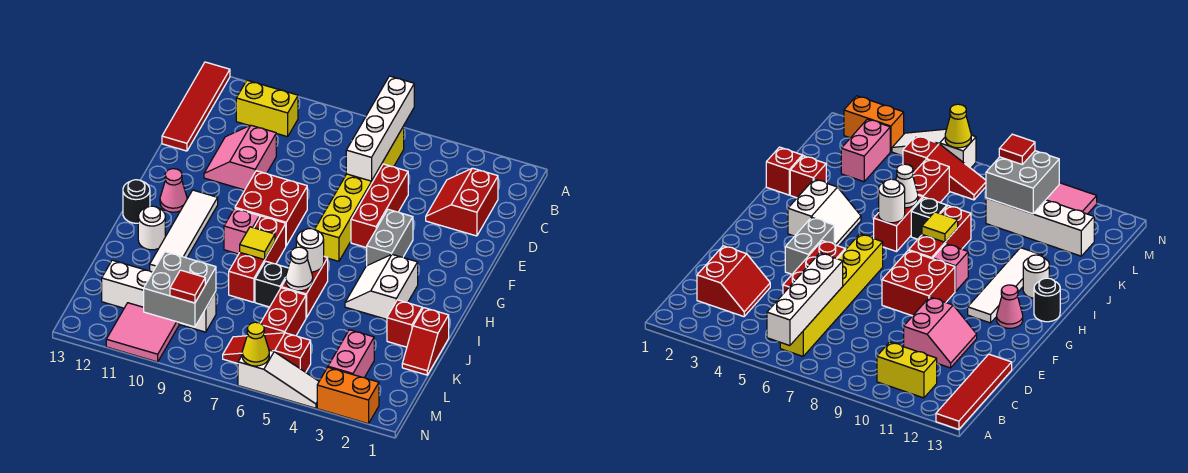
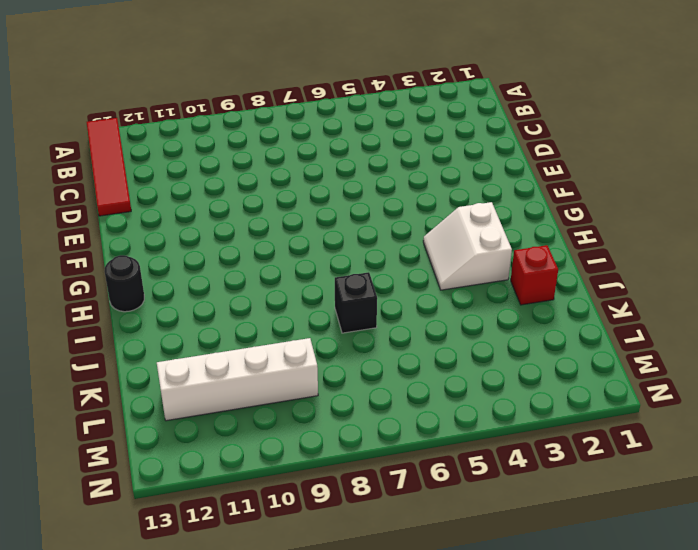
none -> yellow brick B6:G6 level 1
none -> yellow brick B10:B11 level 1
none -> red slope C2:D3 level 1 top 2
none -> red brick D5:F5 level 1

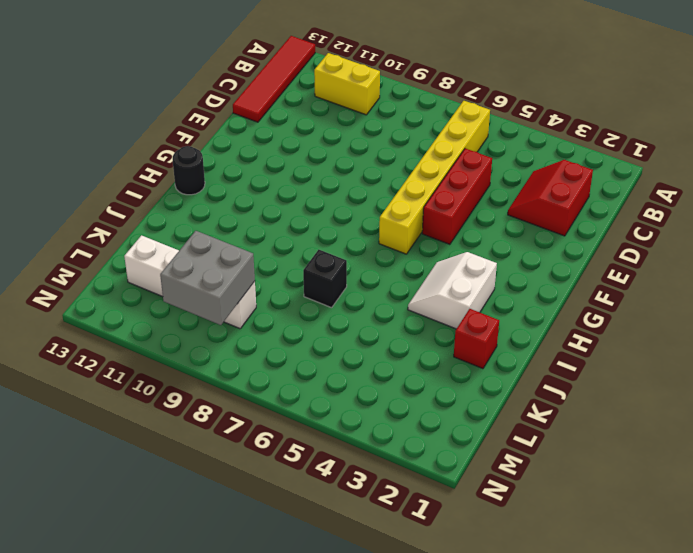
none -> pink slope D10:E11 level 1 top 10
none -> grey brick F4:G4 level 1
none -> red brick F8:G9 level 1
none -> white tile G11:J11 level 1

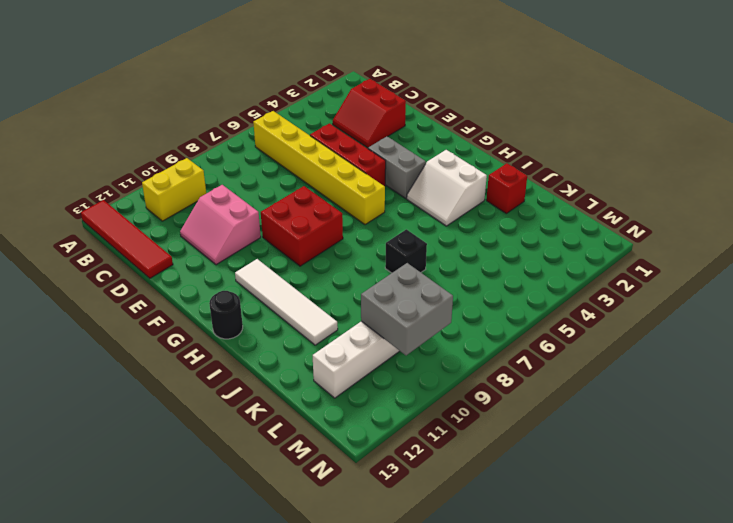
none -> pink cone G12 level 1
none -> red brick H8:J8 level 1
none -> pink brick H9 level 1
none -> red brick I6:J6 level 1

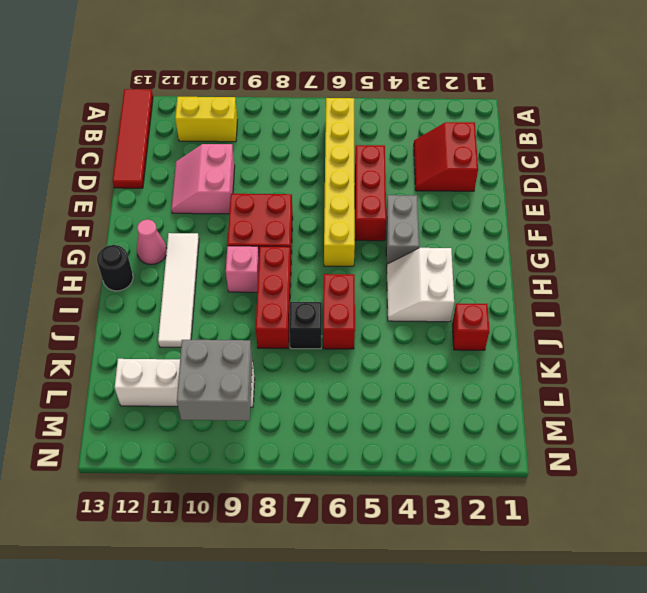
none -> white round brick I12 level 1
none -> red slope J1:K1 level 1 top J
none -> red brick K6:L6 level 1
none -> pink brick L3:M3 level 1

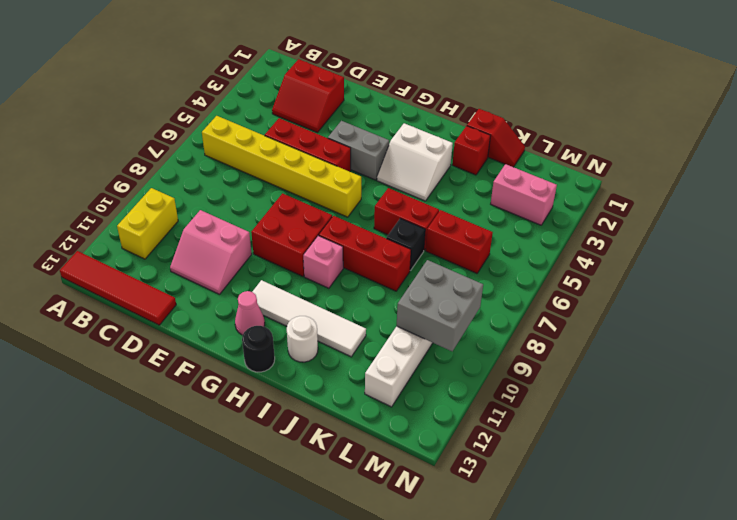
none -> red slope M5:M7 level 1 top 5
none -> pink tile M10:N11 level 1
none -> orange brick N2:N3 level 1
none -> white slope N4:N6 level 1 top 6

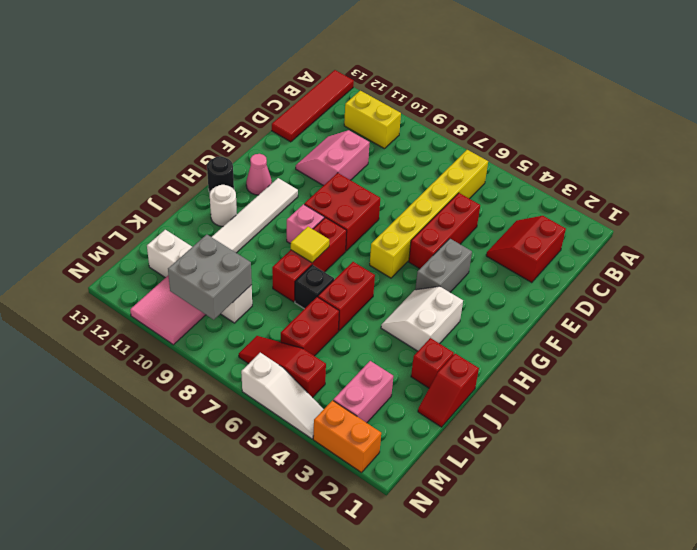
none -> white brick A6:D6 level 2
none -> white round brick I6 level 2
none -> white cone J6 level 2
none -> yellow cone N6 level 2

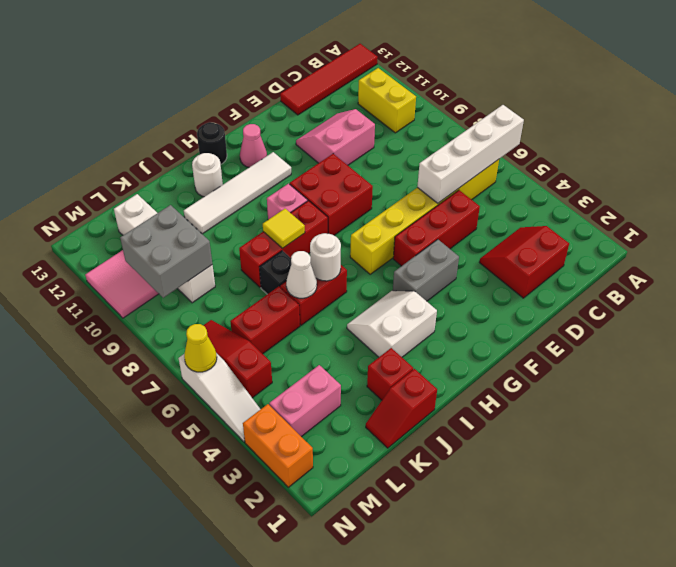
none -> red tile M9 level 3

